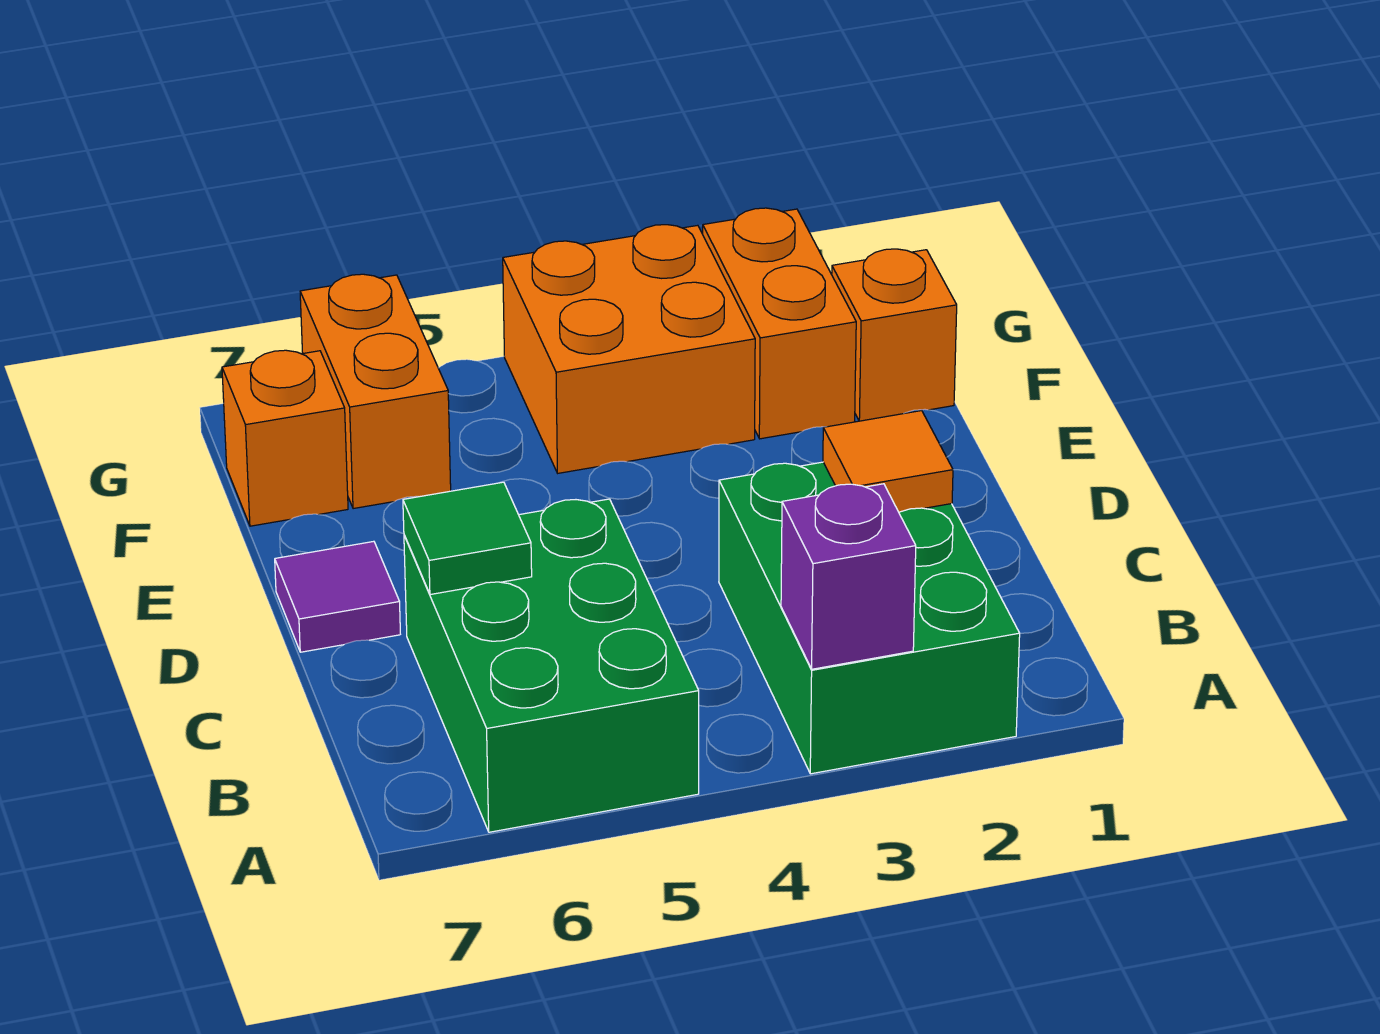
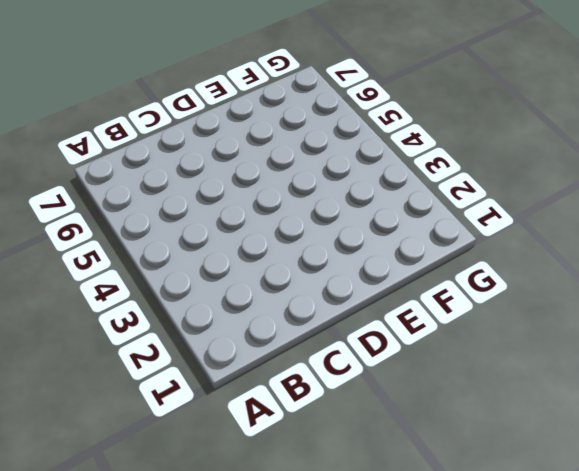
none -> green brick A2:C3 level 1
none -> green brick A5:C6 level 1

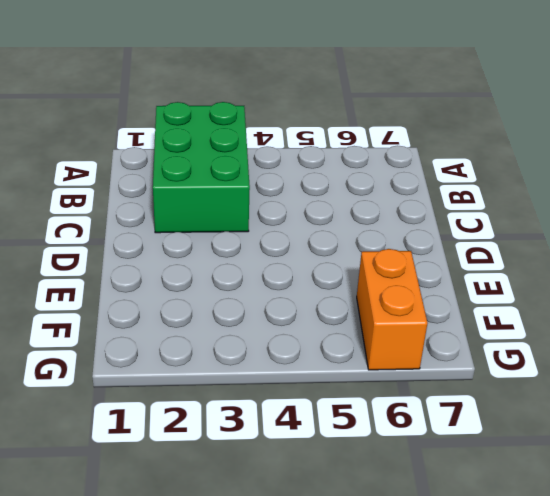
none -> green brick A5:C6 level 1
none -> purple tile D7 level 1

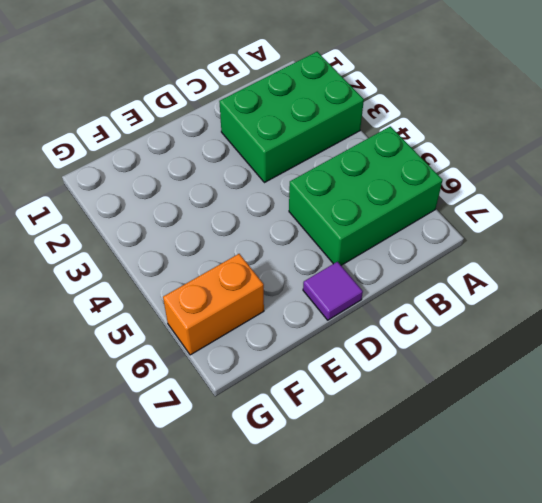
none -> orange brick F1 level 1
none -> orange brick F2:G2 level 1

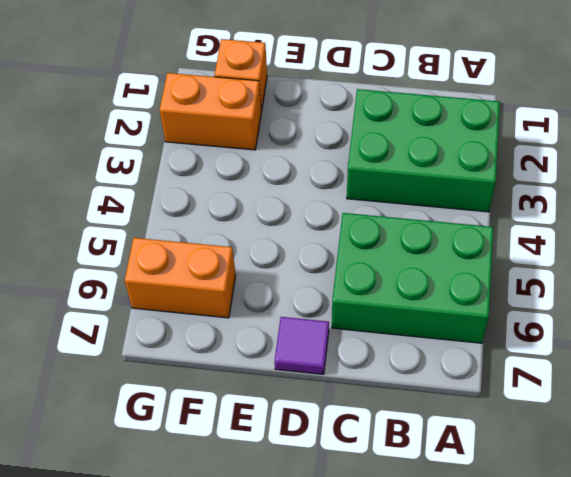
none -> orange brick F3:G4 level 1
none -> orange brick F7 level 1

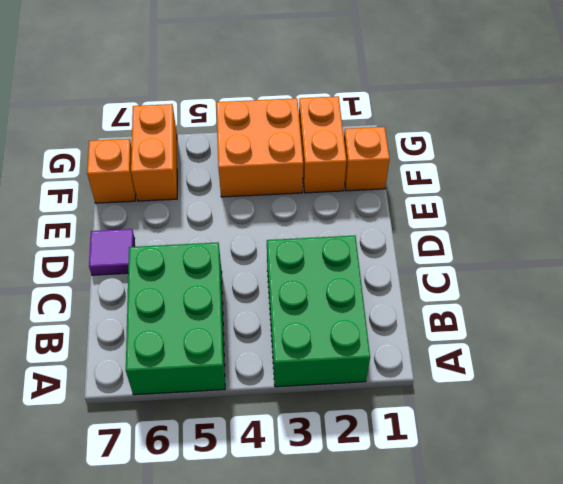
none -> purple brick A3 level 2
none -> orange tile C2 level 2

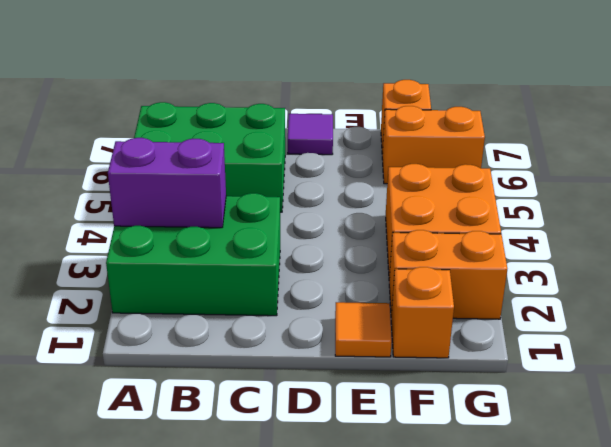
purple brick A3:B3 level 2 -> purple brick A3 level 2
orange tile E1 level 1 -> orange tile C2 level 2
none -> green tile C6 level 2

